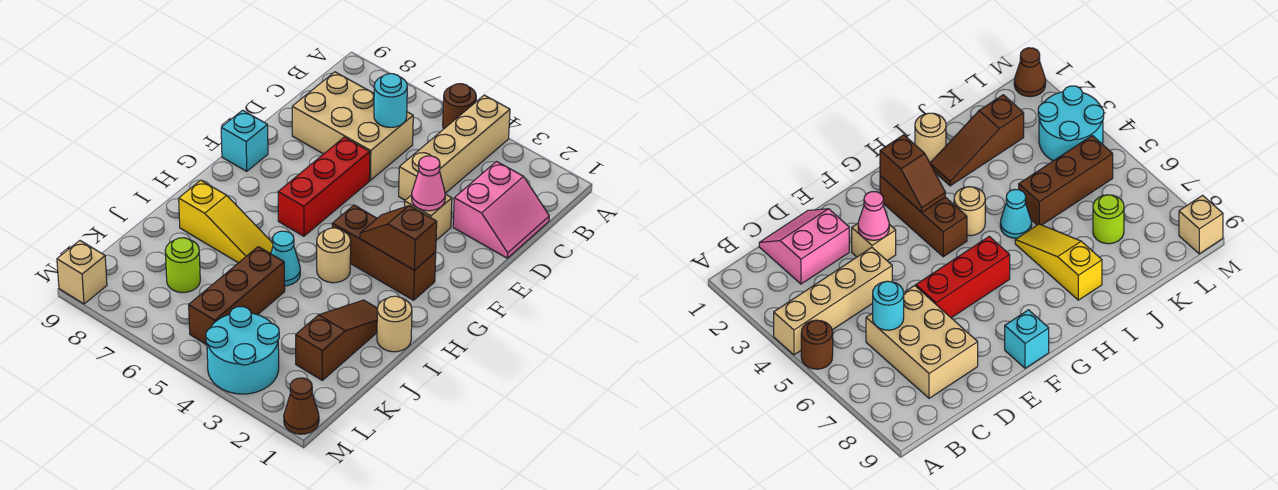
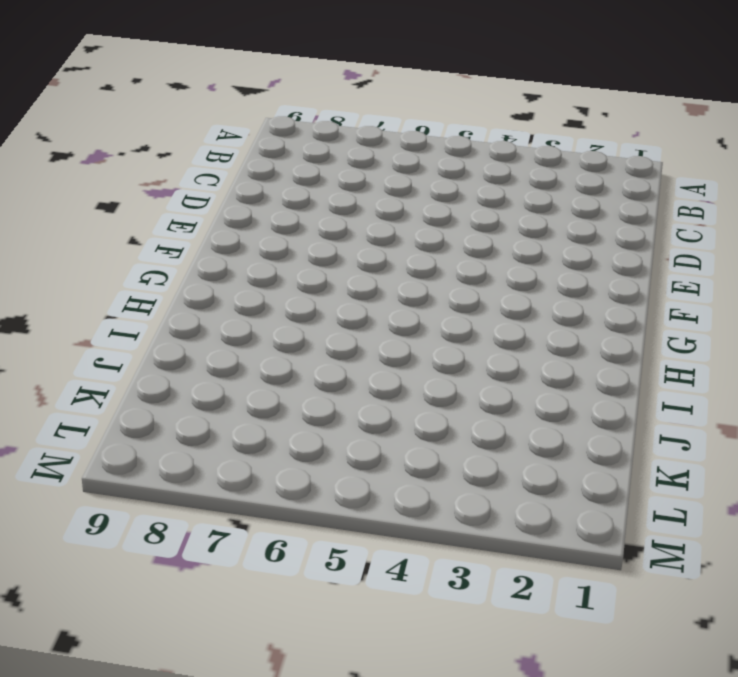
none -> tan brick A4:D4 level 1
none -> brown round brick A5 level 1
none -> pink slope C1:D2 level 1 top 2

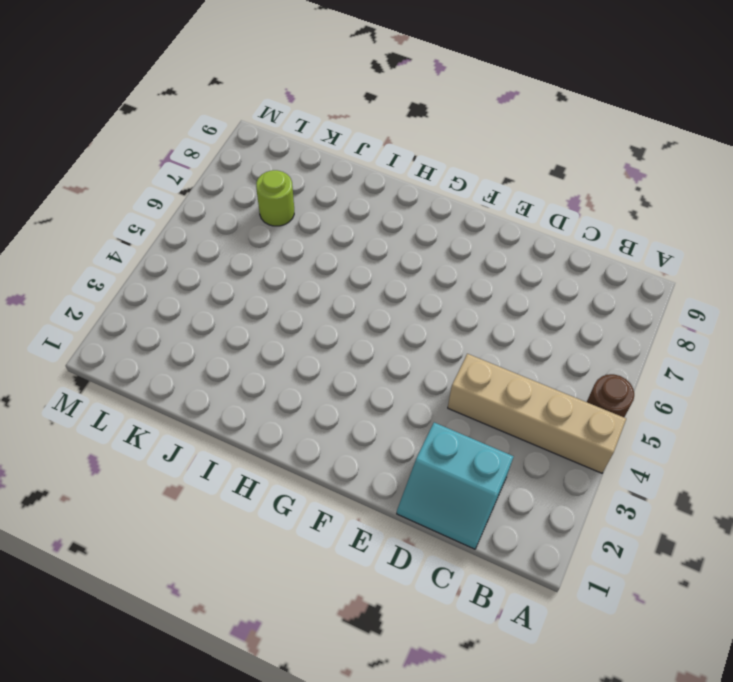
cyan slope C1:D2 level 1 top 2 -> pink slope C1:D2 level 1 top 2
none -> tan brick C6:D8 level 1
none -> tan brick E3 level 1
none -> red brick E6:G6 level 1

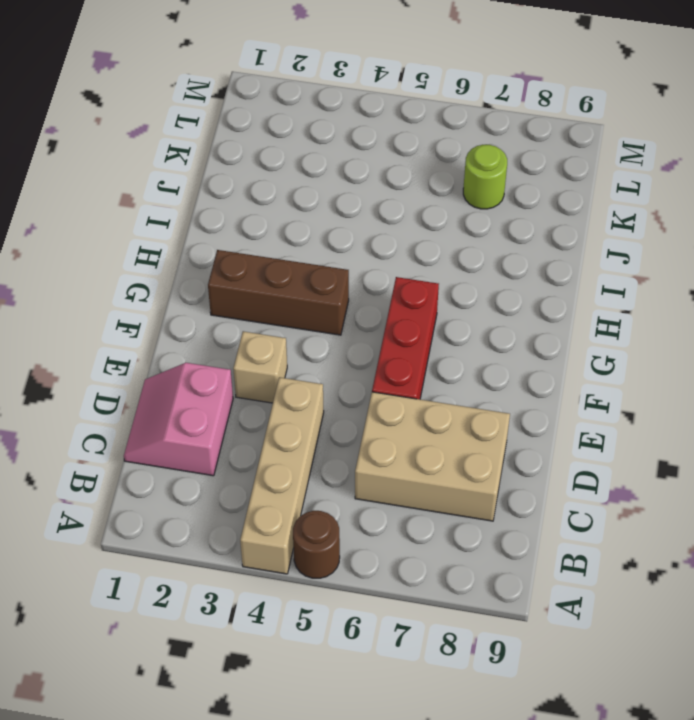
none -> cyan brick F9 level 1
none -> tan round brick H4 level 1
none -> tan round brick I1 level 1

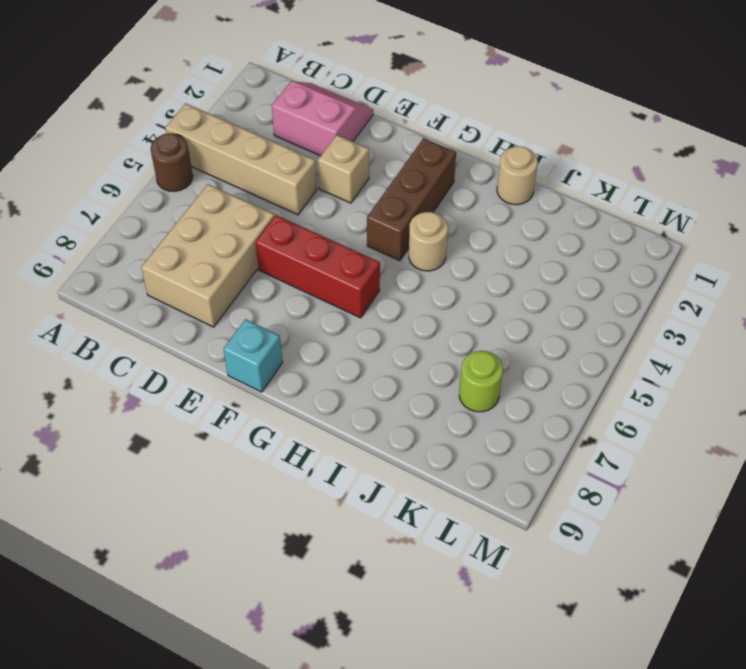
none -> brown slope I2:K2 level 1 top K
none -> cyan cone I5 level 1
none -> yellow slope I6:I8 level 1 top 8

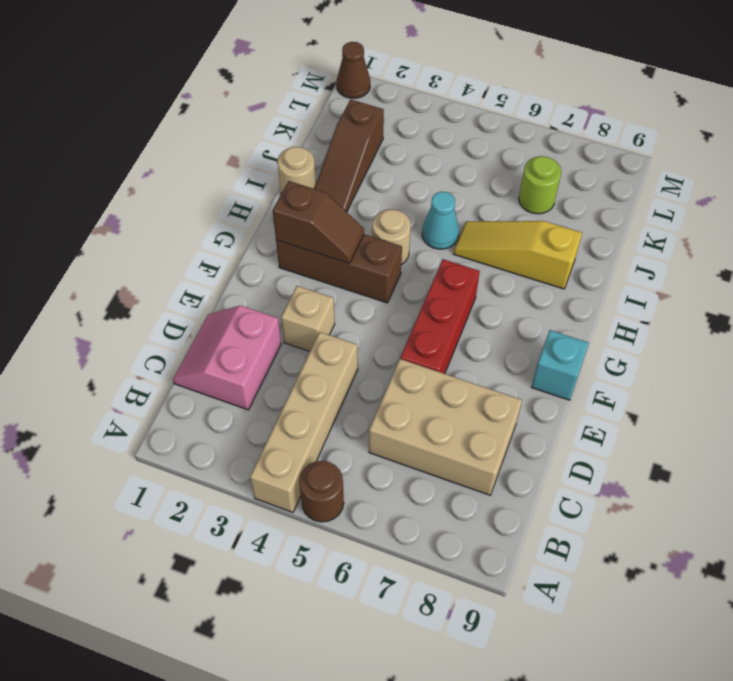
none -> brown brick J5:L5 level 1
none -> cyan round brick L3:M4 level 1
none -> tan brick M9 level 1

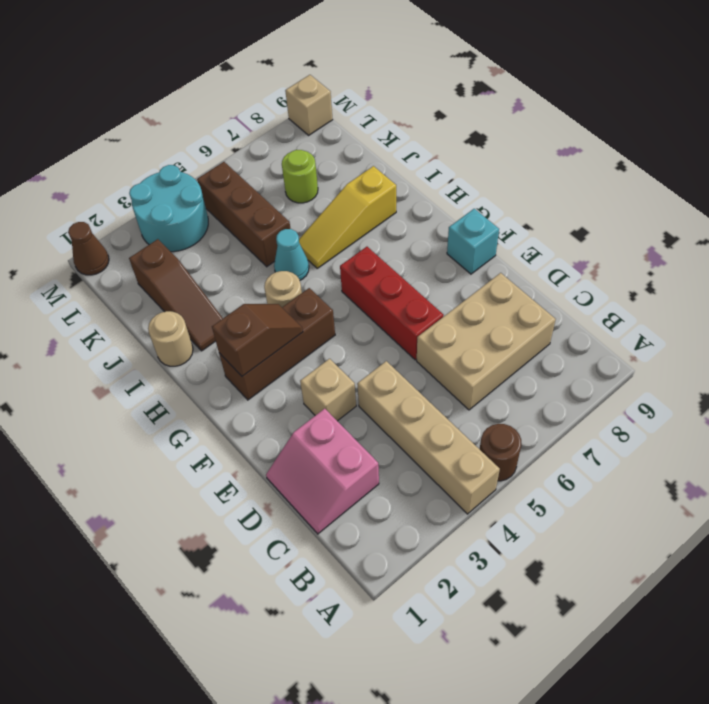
none -> cyan round brick C6 level 2
none -> pink cone E3 level 2

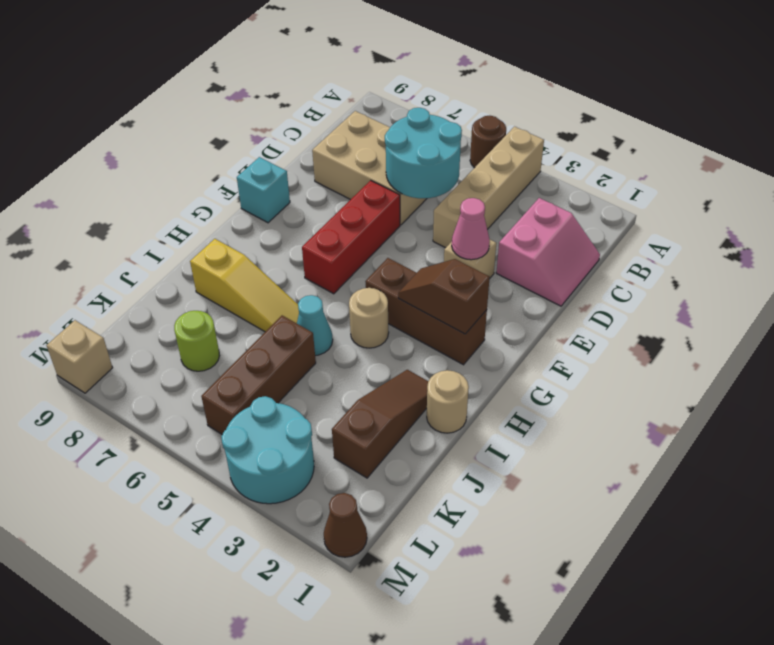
cyan round brick C5:D6 level 2 -> cyan round brick C6 level 2

